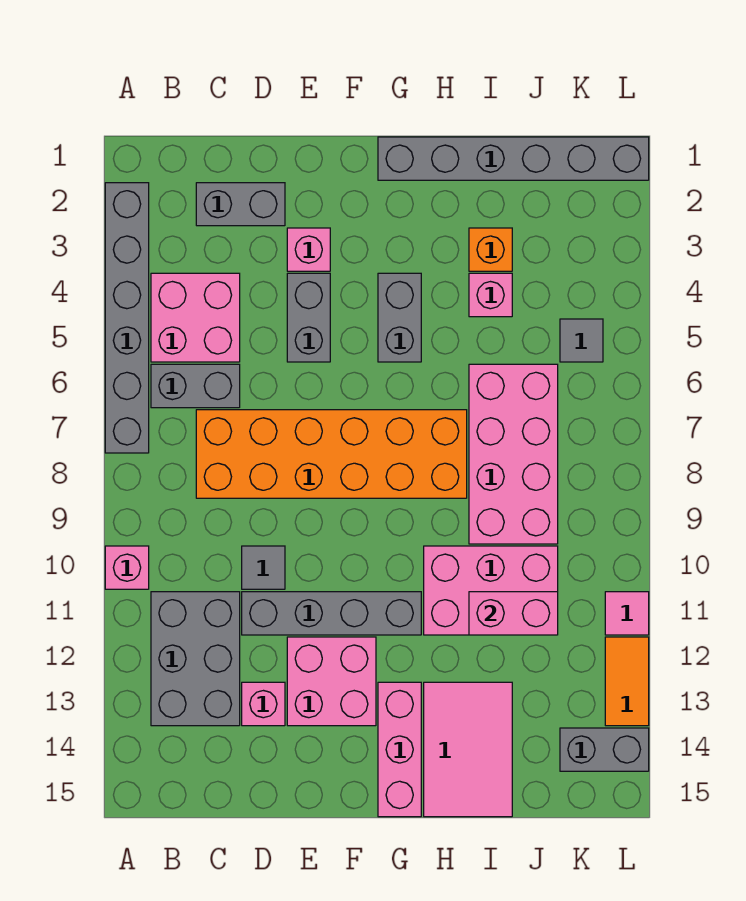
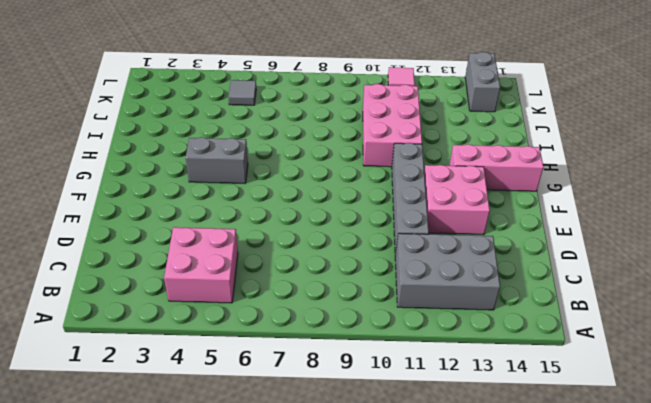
none -> grey brick A2:A7 level 1
none -> pink brick A10 level 1
none -> grey brick B6:C6 level 1

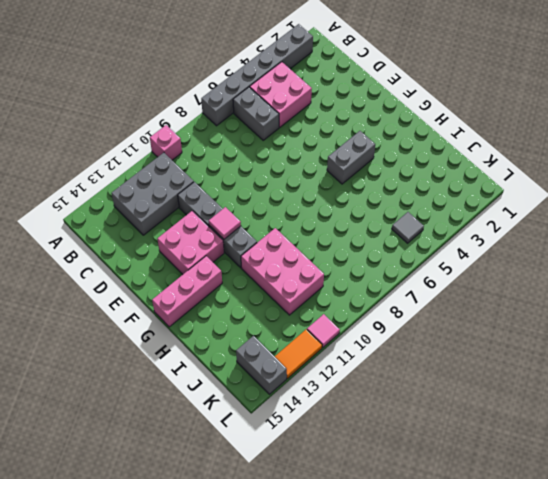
pink tile F11 level 2 -> none
none -> grey brick C2:D2 level 1
none -> orange brick C7:H8 level 1
none -> grey tile D10 level 1

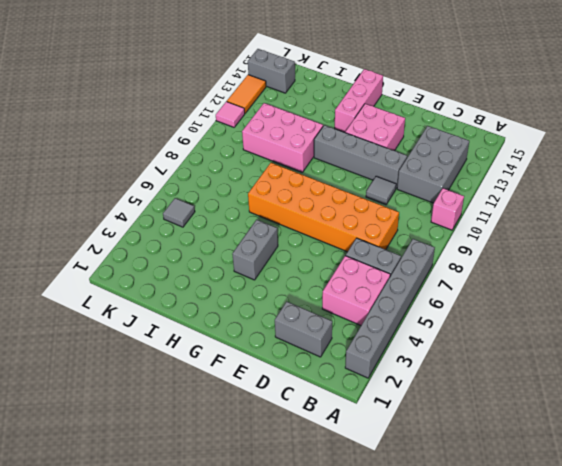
none -> pink brick D13 level 1
none -> pink brick E3 level 1
none -> grey brick E4:E5 level 1

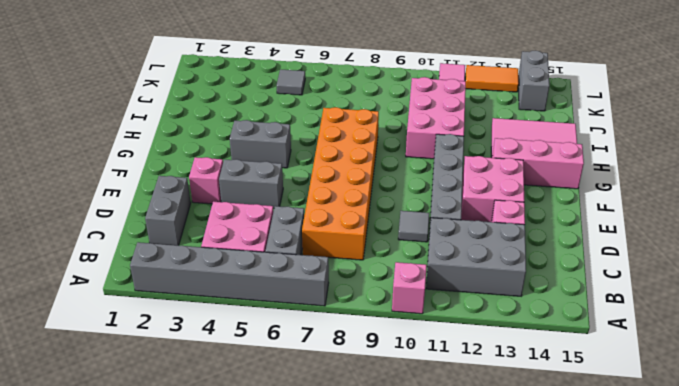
none -> grey brick G1:L1 level 1
none -> orange brick I3 level 1
none -> pink brick I4 level 1

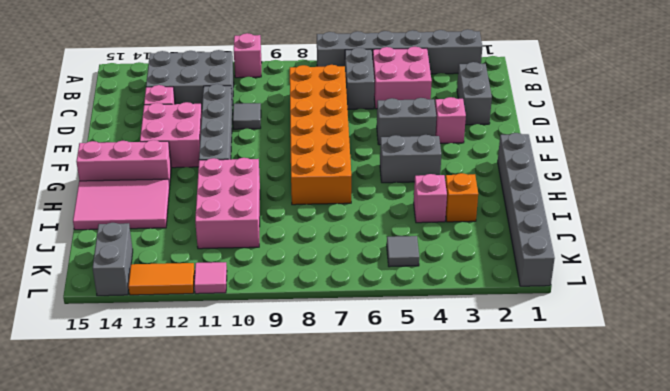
none -> pink brick I6:J9 level 1
none -> pink brick I11:J11 level 2

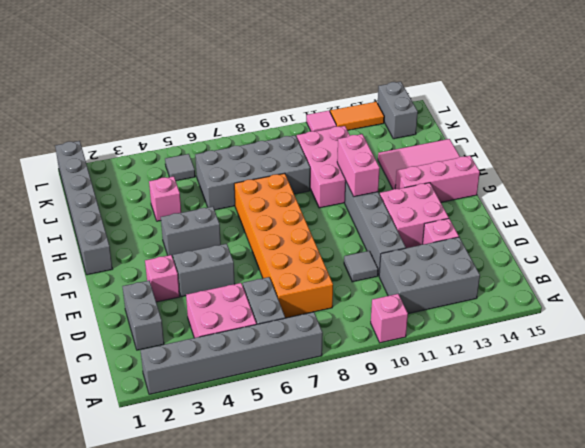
pink brick G11:H11 level 2 -> pink brick I11:J11 level 2
grey brick I6:J9 level 1 -> pink brick I6:J9 level 1
none -> orange brick I3 level 1

